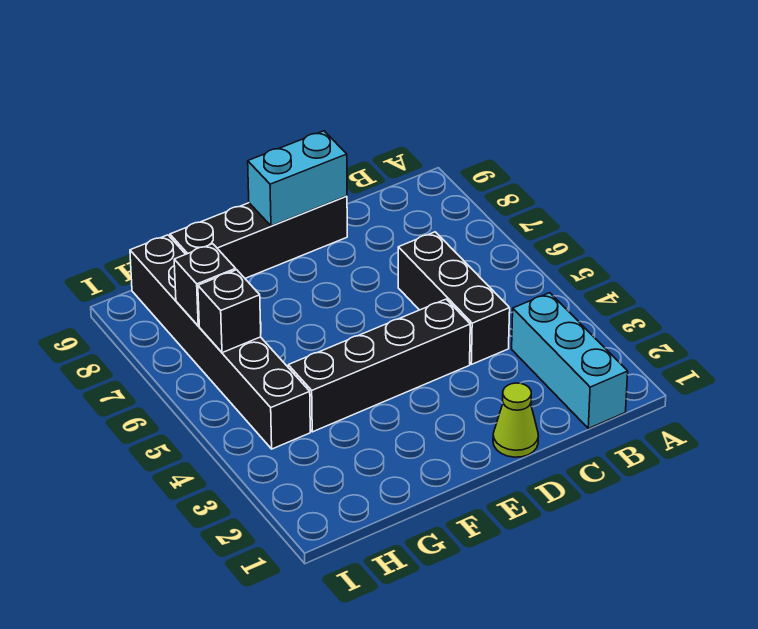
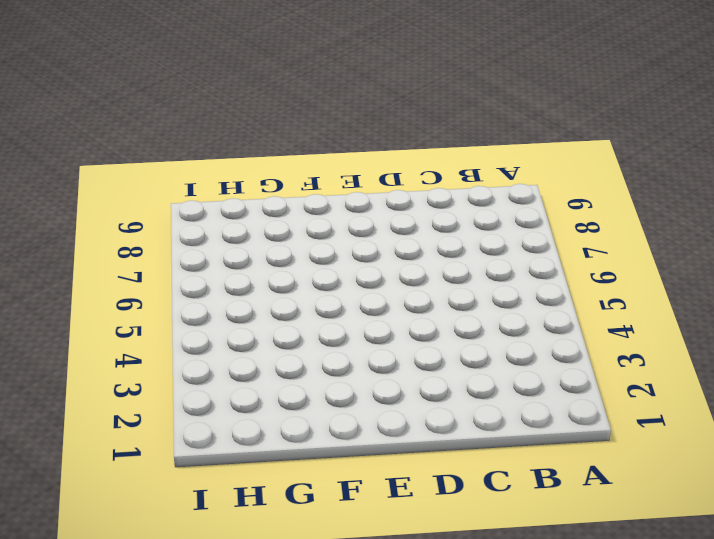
none -> cyan brick B1:B3 level 1
none -> black brick C4:C6 level 1

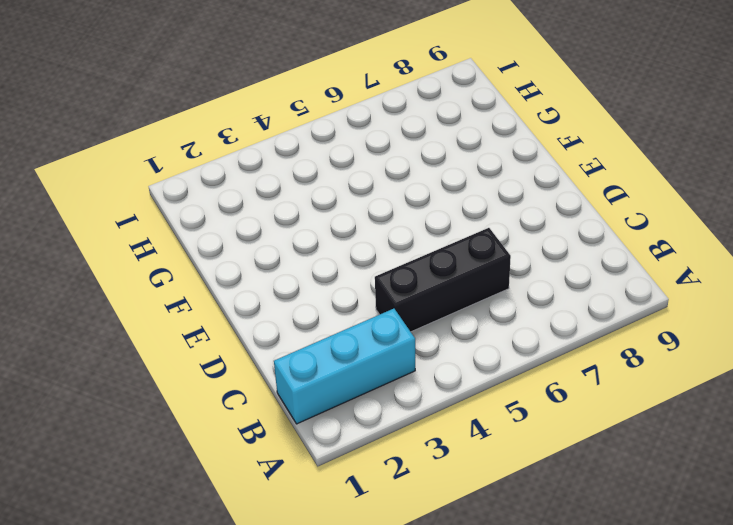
none -> lime cone D1 level 1
none -> black brick D4:G4 level 1

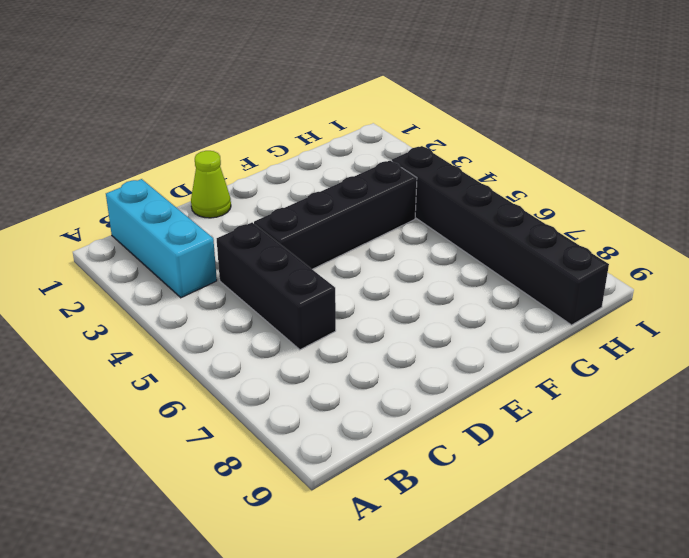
none -> black brick D9:G9 level 1
none -> cyan brick D9:E9 level 2

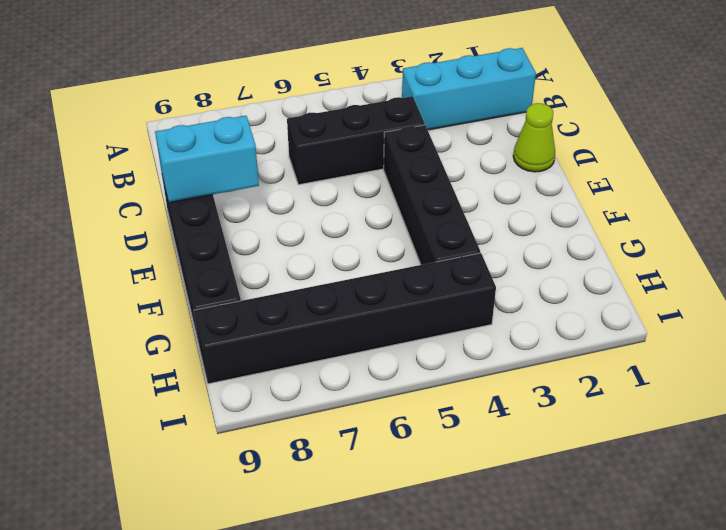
cyan brick D8:D9 level 2 -> cyan brick D9:E9 level 2
none -> black brick H6 level 2
none -> black brick H7 level 2

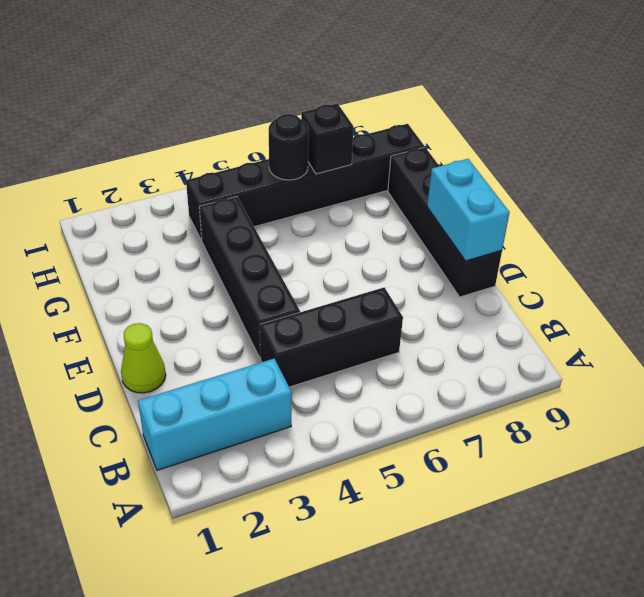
black round brick H6 level 2 -> black brick H6 level 2

